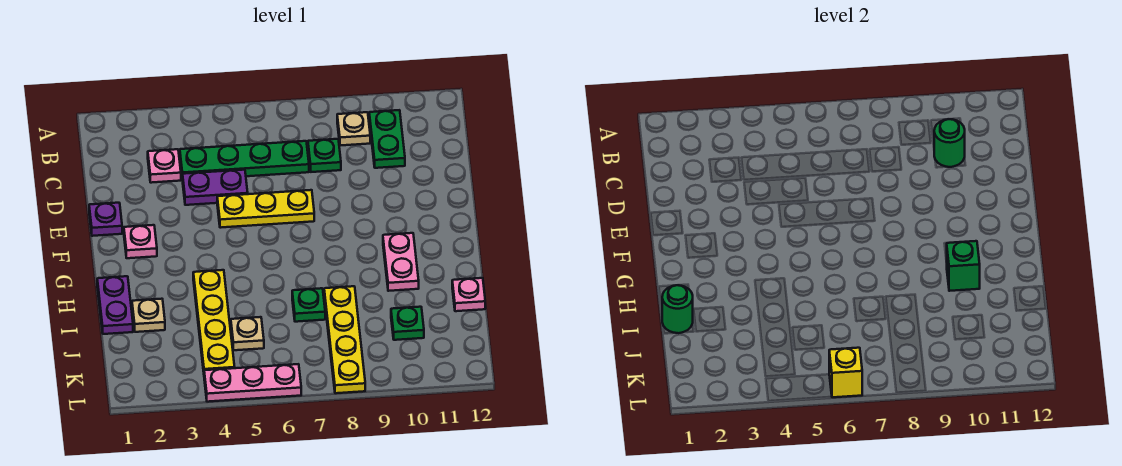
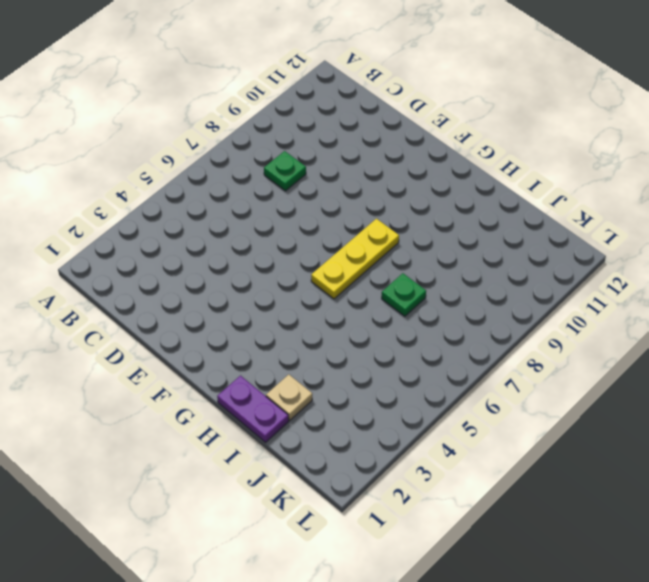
yellow plate G6:G8 level 1 -> yellow plate E5:E7 level 1
none -> tan plate B9 level 1
none -> green plate B10:C10 level 1
none -> pink plate C3 level 1

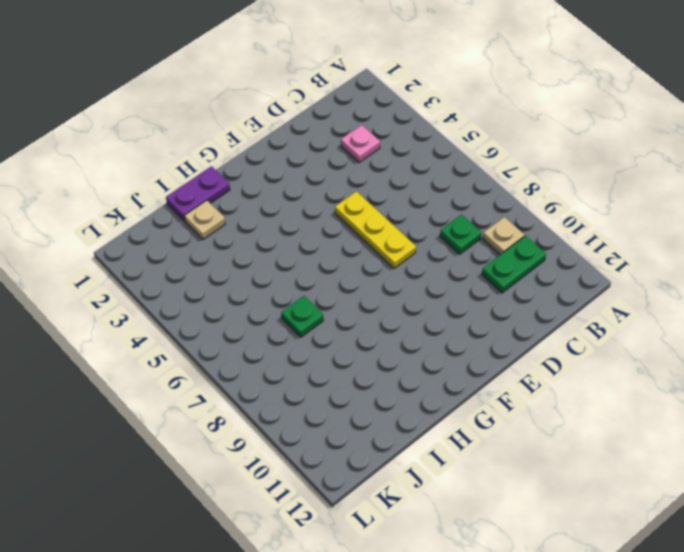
none -> green plate C4:C7 level 1
none -> purple plate D4:D5 level 1
none -> purple plate E1 level 1

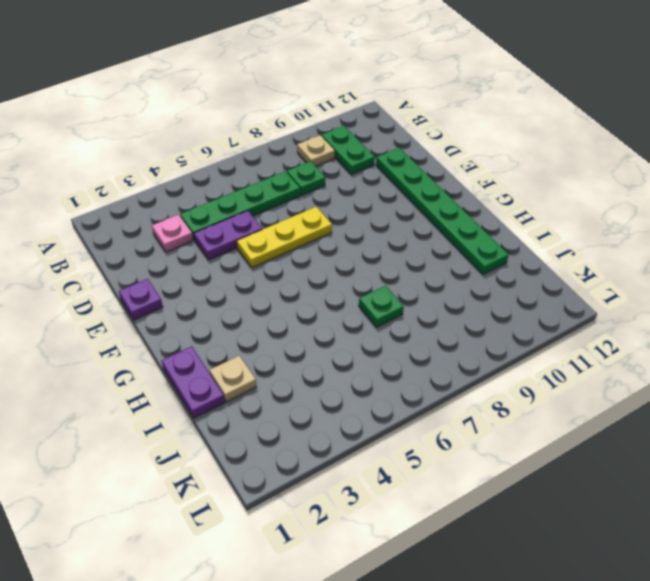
green plate D11:I11 level 1 -> none
none -> pink plate F2 level 1
none -> pink plate G10:H10 level 1
none -> yellow plate H4:K4 level 1

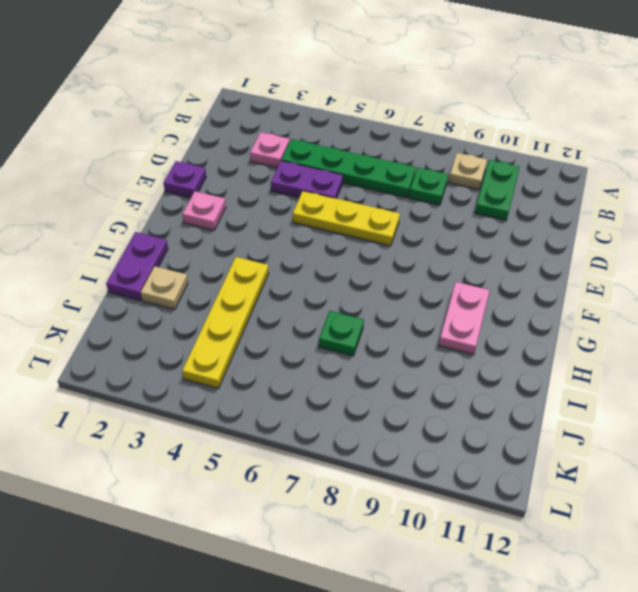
none -> yellow plate I8:L8 level 1
none -> pink plate I12 level 1
none -> tan plate J5 level 1

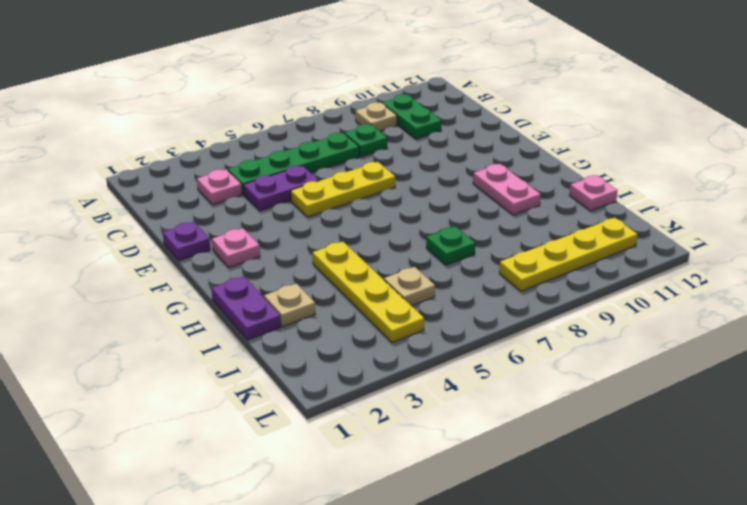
yellow plate K8:K11 level 1 -> yellow plate I8:L8 level 1
none -> green plate J10 level 1
none -> pink plate L4:L6 level 1
none -> green round brick C10 level 2

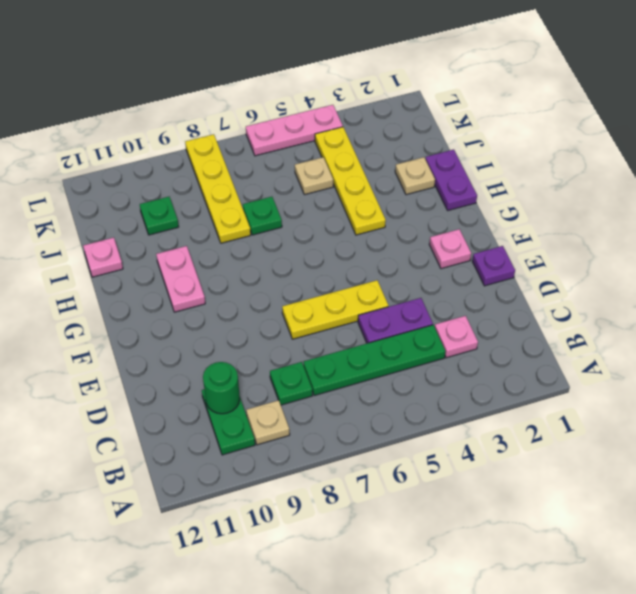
none -> green brick H10 level 2
none -> green round brick I1 level 2
none -> yellow brick L6 level 2

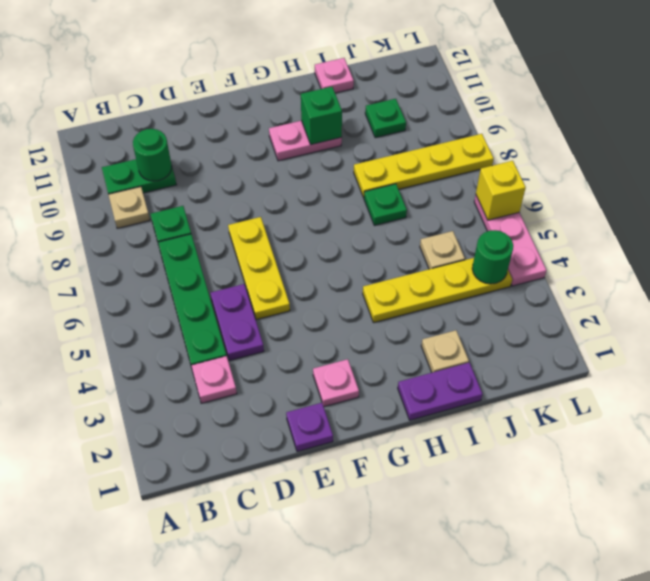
green round brick K4 level 2 -> green round brick I1 level 2

